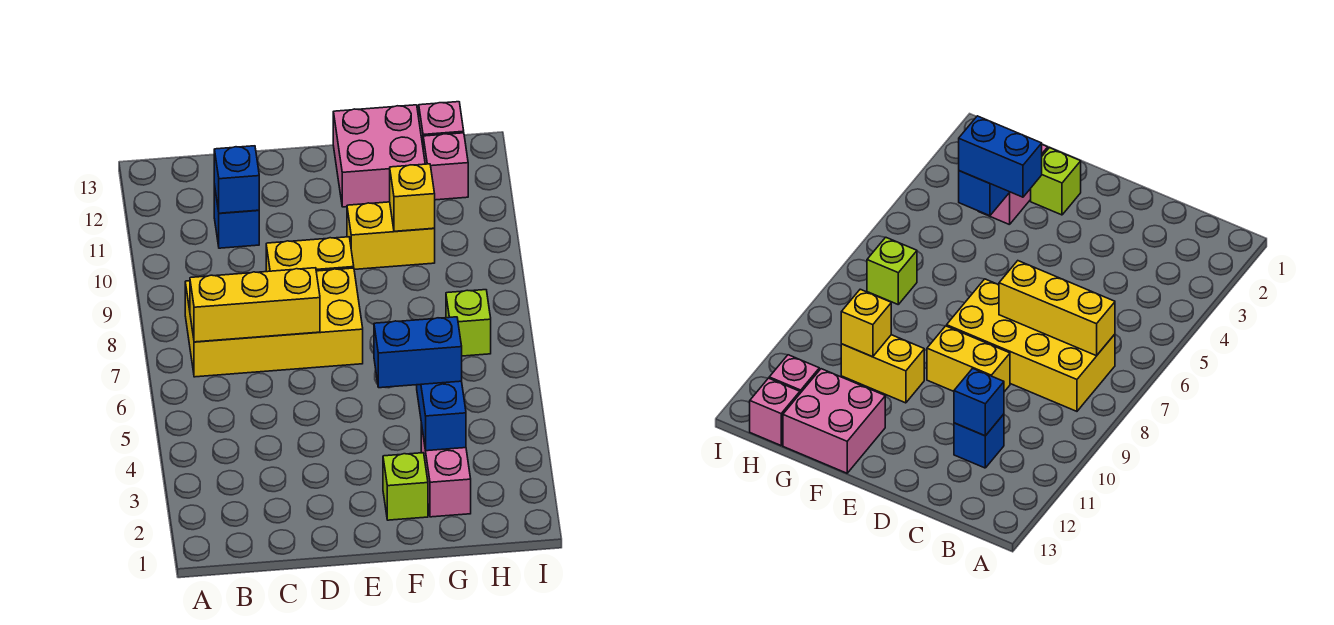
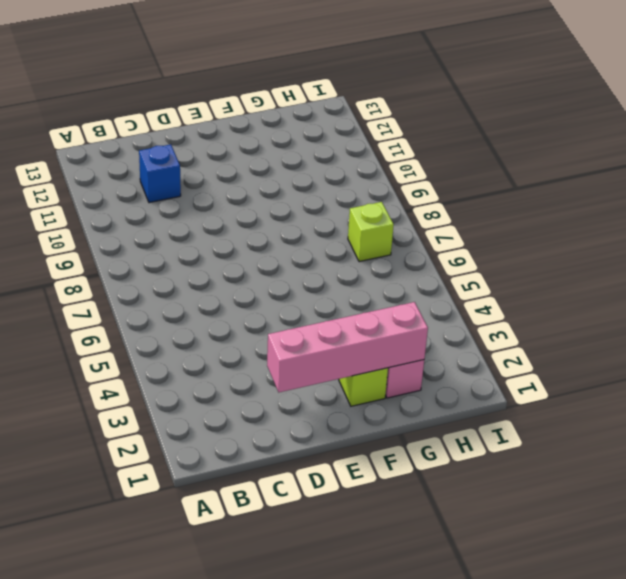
pink brick D2:G2 level 2 -> none
none -> yellow brick B7:E8 level 1
none -> yellow brick D9:E9 level 1
none -> yellow brick F10:G10 level 1

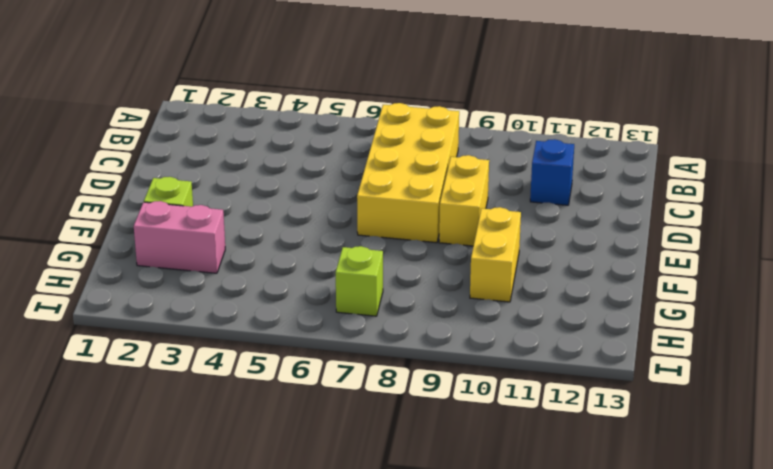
none -> pink brick F12:G13 level 1
none -> pink brick H12 level 1
none -> pink brick H13 level 1

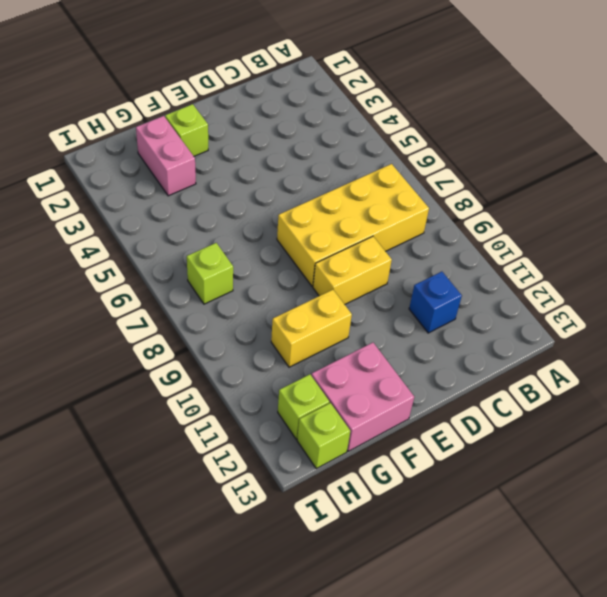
lime brick H12 level 1 -> pink brick H12 level 1
lime brick H13 level 1 -> pink brick H13 level 1
none -> yellow brick B7:D7 level 2
none -> blue brick C11 level 2
none -> blue brick G3:G4 level 2

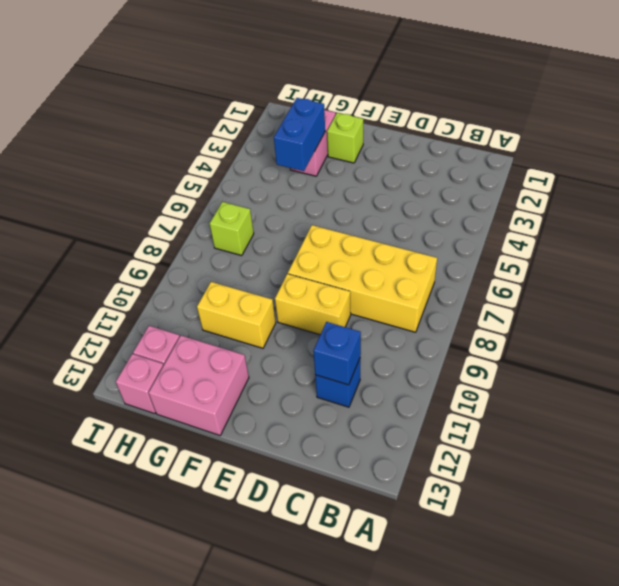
none -> yellow brick B7:D7 level 2
none -> yellow brick G10 level 2
none -> blue brick F4:G4 level 3

